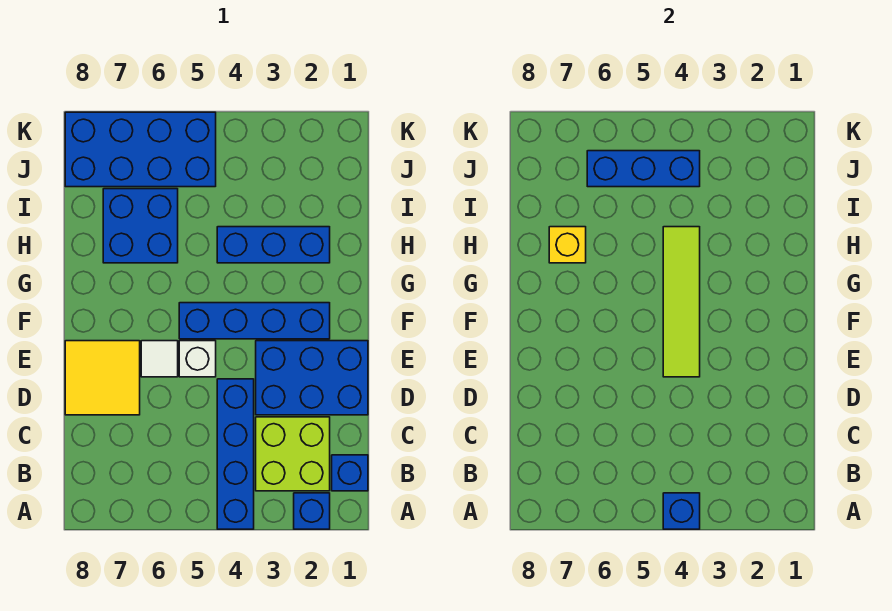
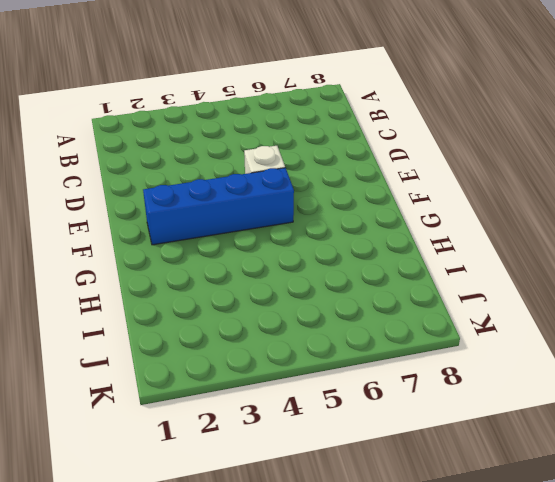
none -> blue brick A2 level 1
none -> blue brick A4:D4 level 1
none -> blue brick B1 level 1

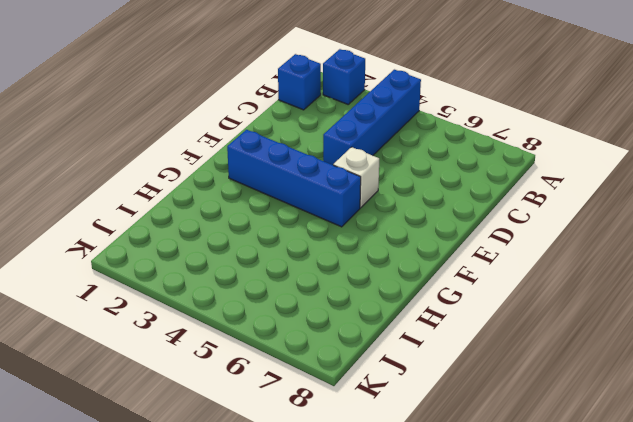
none -> lime brick B2:C3 level 1
none -> blue brick D1:E3 level 1
none -> yellow tile D7:E8 level 1

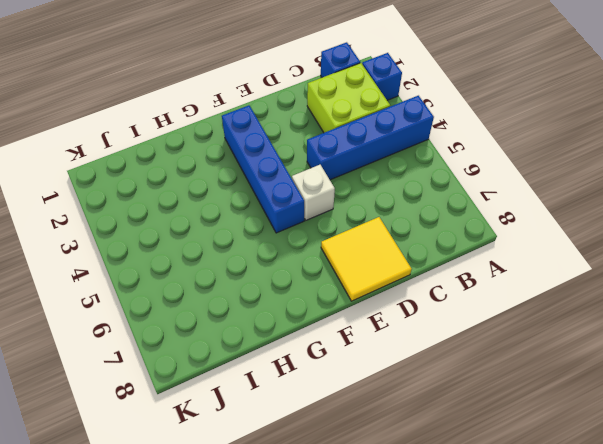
none -> blue brick D1:E3 level 1
none -> white tile E6 level 1
none -> blue brick H2:H4 level 1

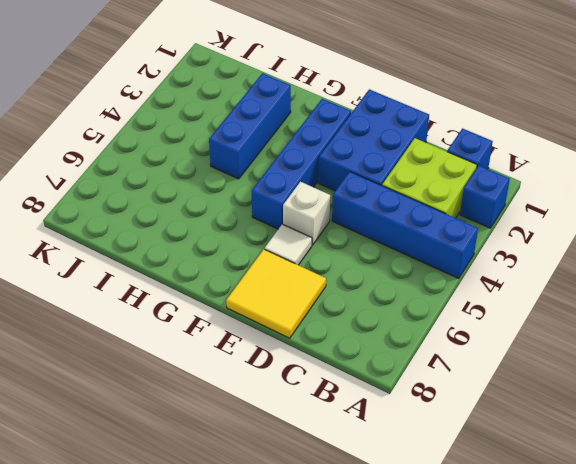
none -> blue brick H6:I7 level 1
none -> blue brick J5:K8 level 1
none -> blue brick A4 level 2

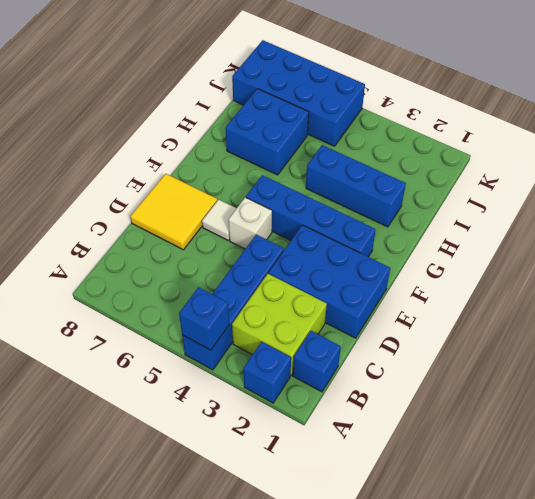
none -> lime tile E4:H4 level 2
none -> yellow brick H7 level 2
none -> blue brick J4:J6 level 2

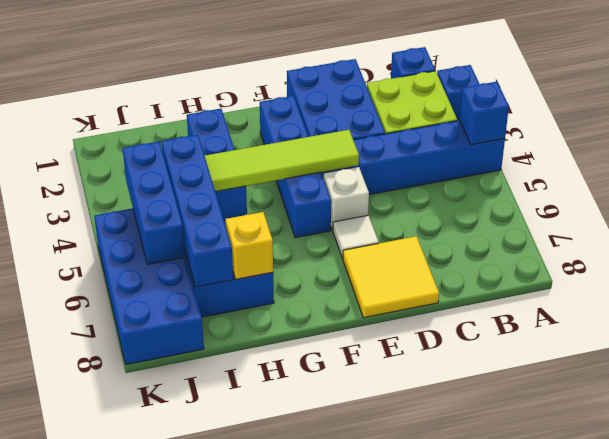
blue brick I4:I7 level 2 -> none

